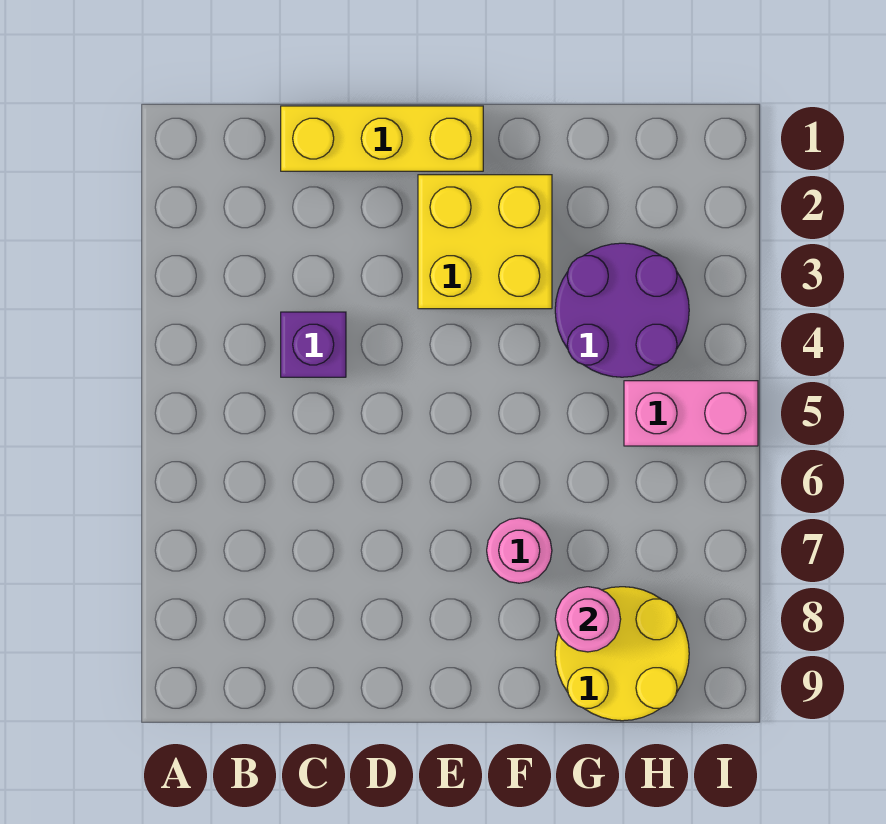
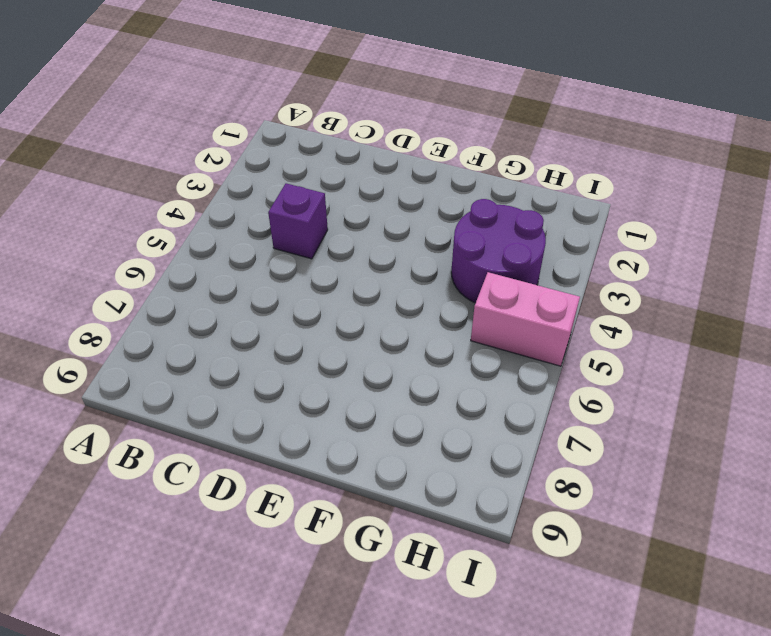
none -> yellow brick C1:E1 level 1
none -> yellow brick E2:F3 level 1

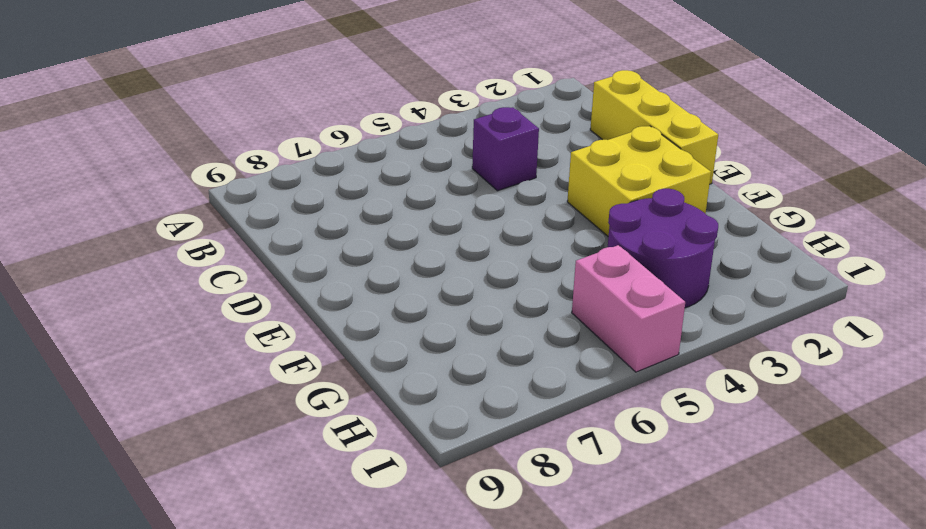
none -> pink round brick F7 level 1
none -> yellow round brick G8:H9 level 1

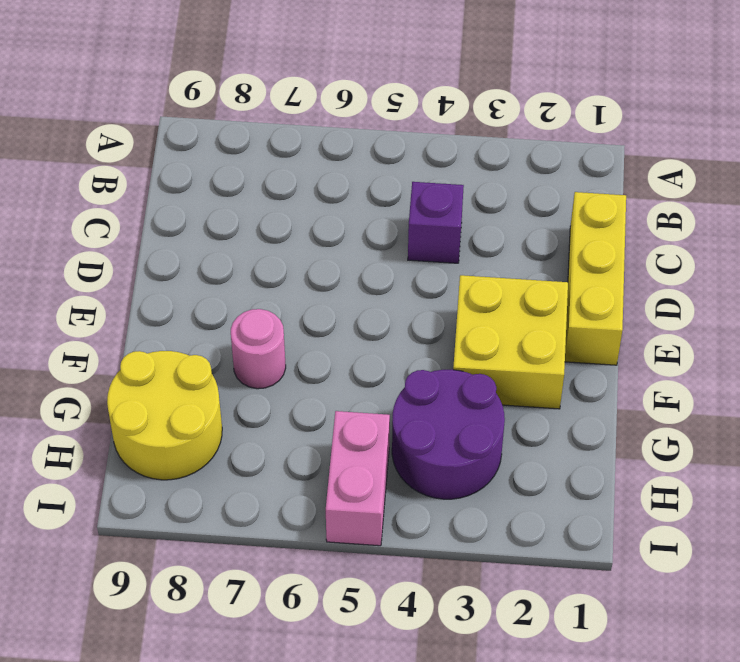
none -> pink round brick G8 level 2

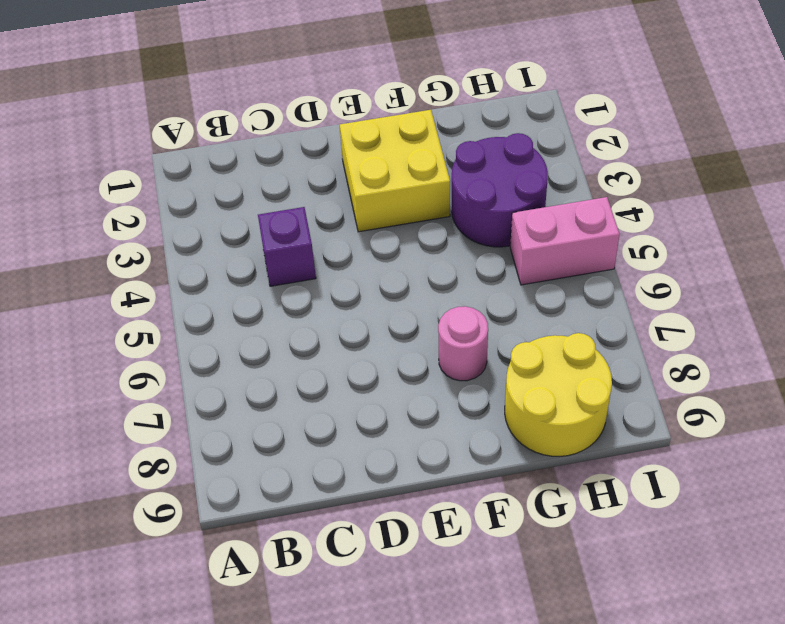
none -> yellow brick C1:E1 level 1
none -> pink round brick G8 level 2

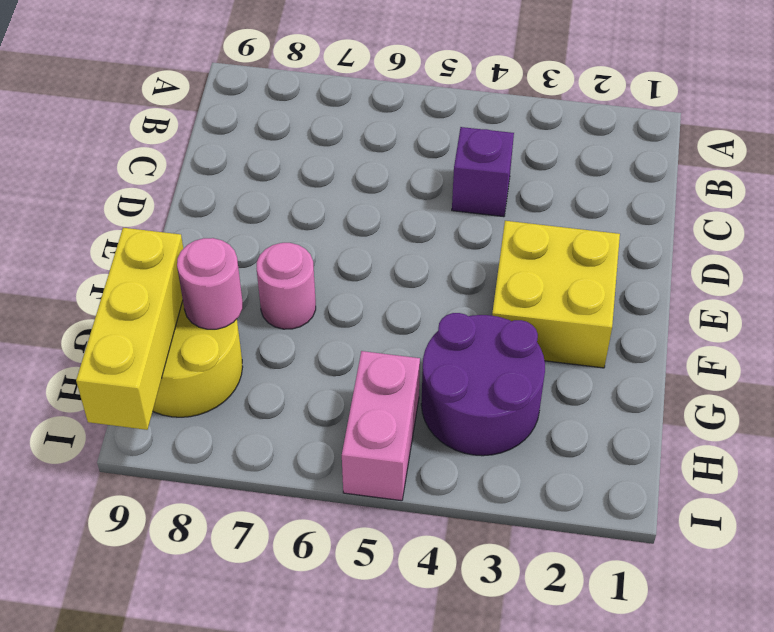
yellow brick G9:I9 level 2 -> yellow brick C1:E1 level 1

